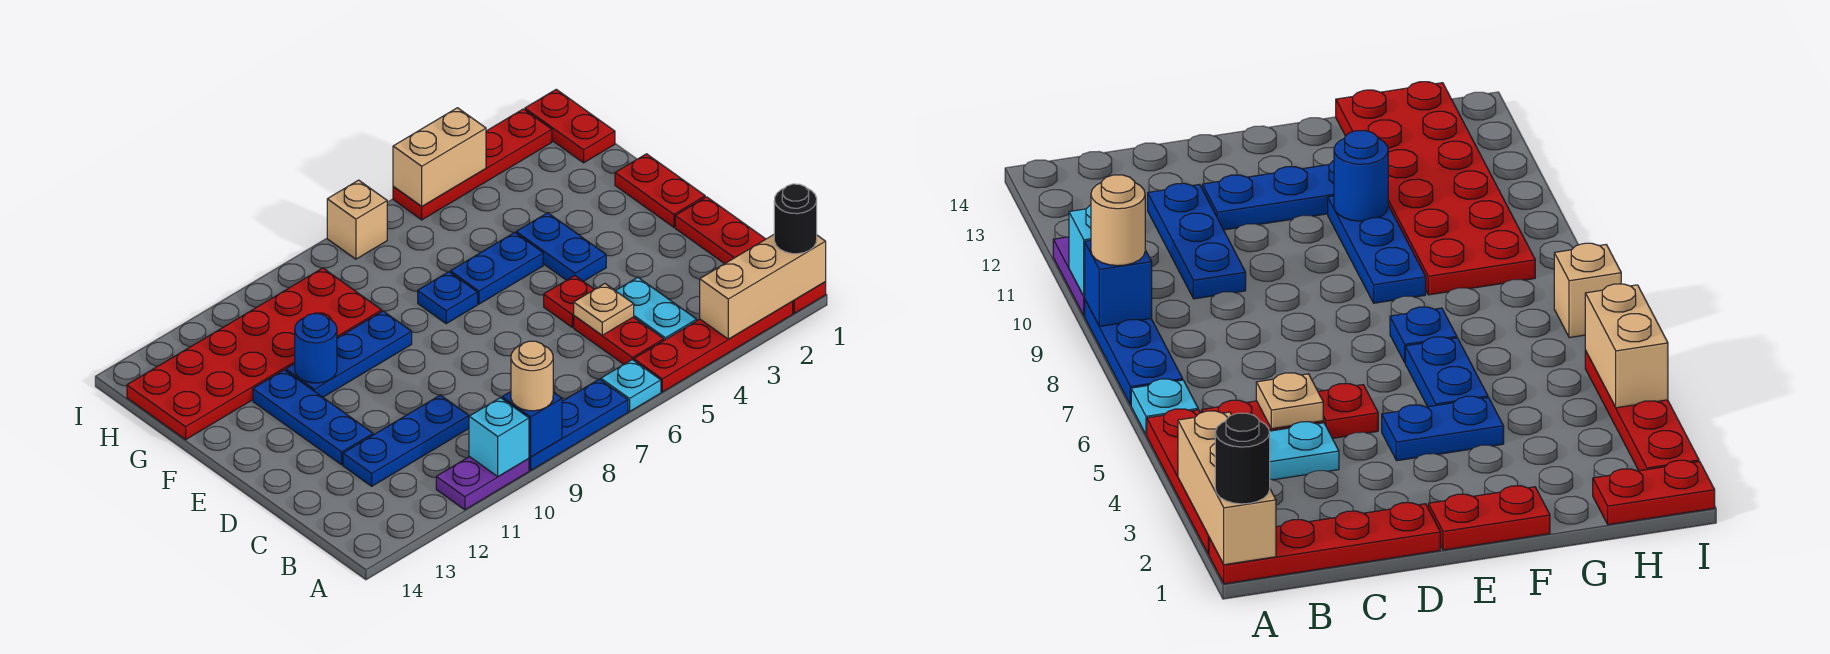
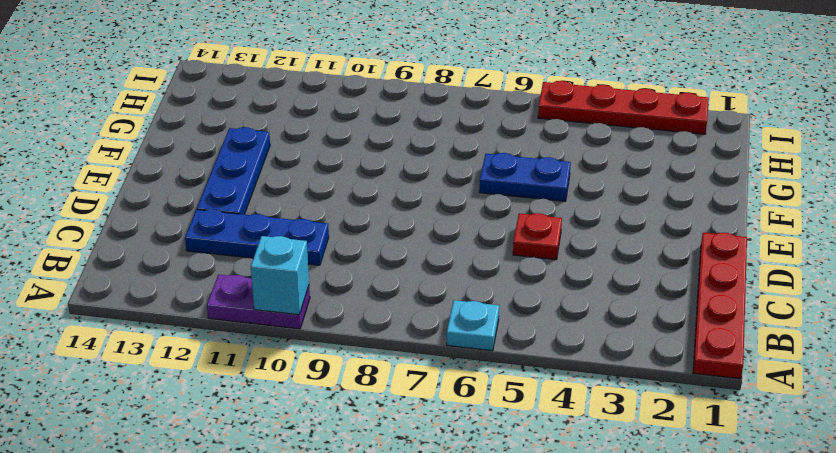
none -> red plate A2:A5 level 1
none -> blue plate A7:A9 level 1
none -> cyan plate B4:C4 level 1

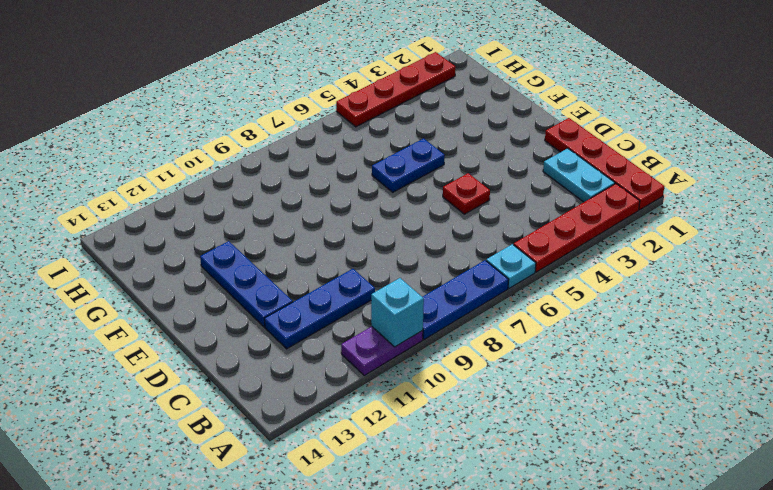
cyan plate B2:C2 level 1 -> cyan plate B4:C4 level 1
none -> red plate B5:C5 level 1
none -> red plate E1:F1 level 1
none -> blue plate E4:F4 level 1

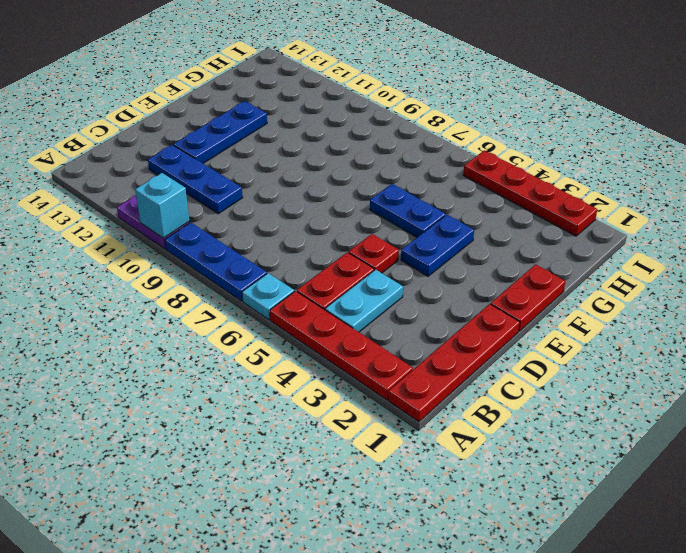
none -> blue plate F7 level 1
none -> blue plate F9:F11 level 1
none -> red plate G9:H14 level 1

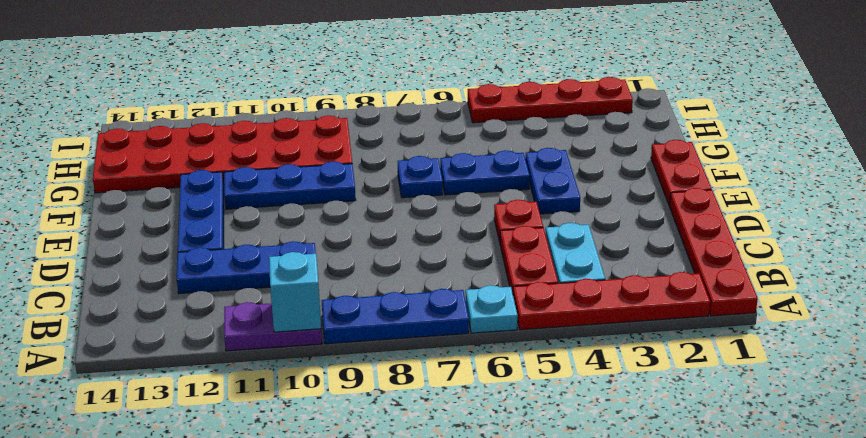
none -> red plate H1:I1 level 1
none -> tan brick I7 level 1
none -> tan brick A1:A3 level 2

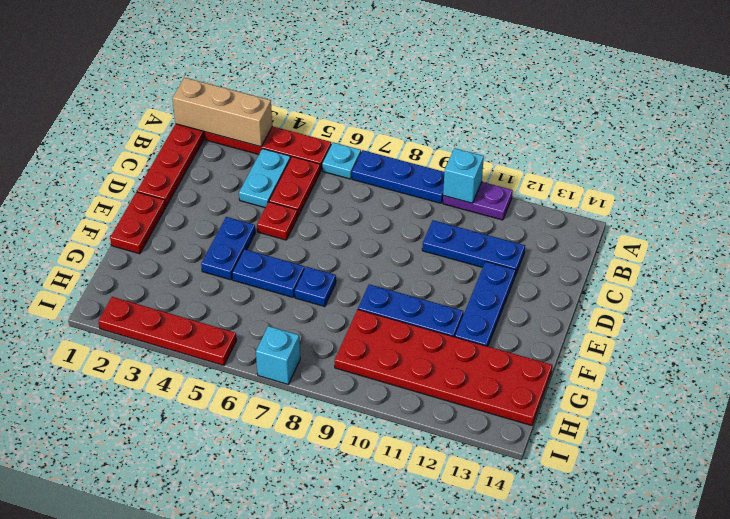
cyan brick I7 level 1 -> tan brick I7 level 1
none -> red plate H1:I1 level 1
none -> blue brick A9 level 2
none -> tan plate C5 level 2

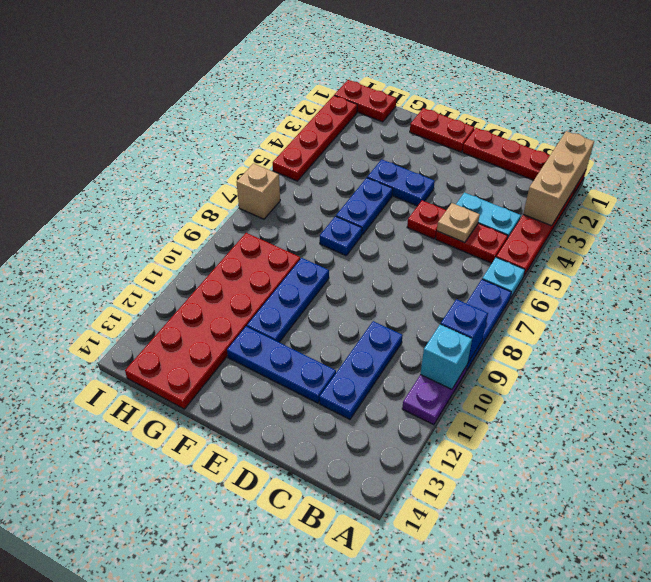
none -> blue round brick F11 level 2
none -> tan brick I4:I5 level 2
none -> black round brick A1 level 3

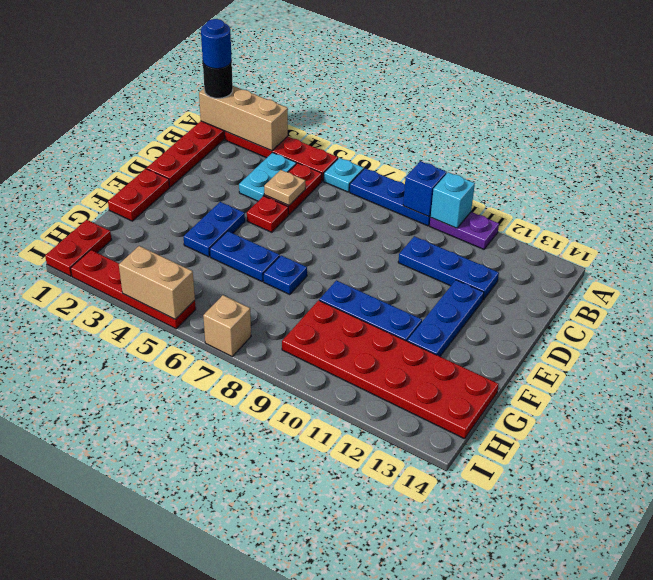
blue round brick A1 level 4 -> blue round brick F11 level 2
none -> tan round brick A9 level 3

